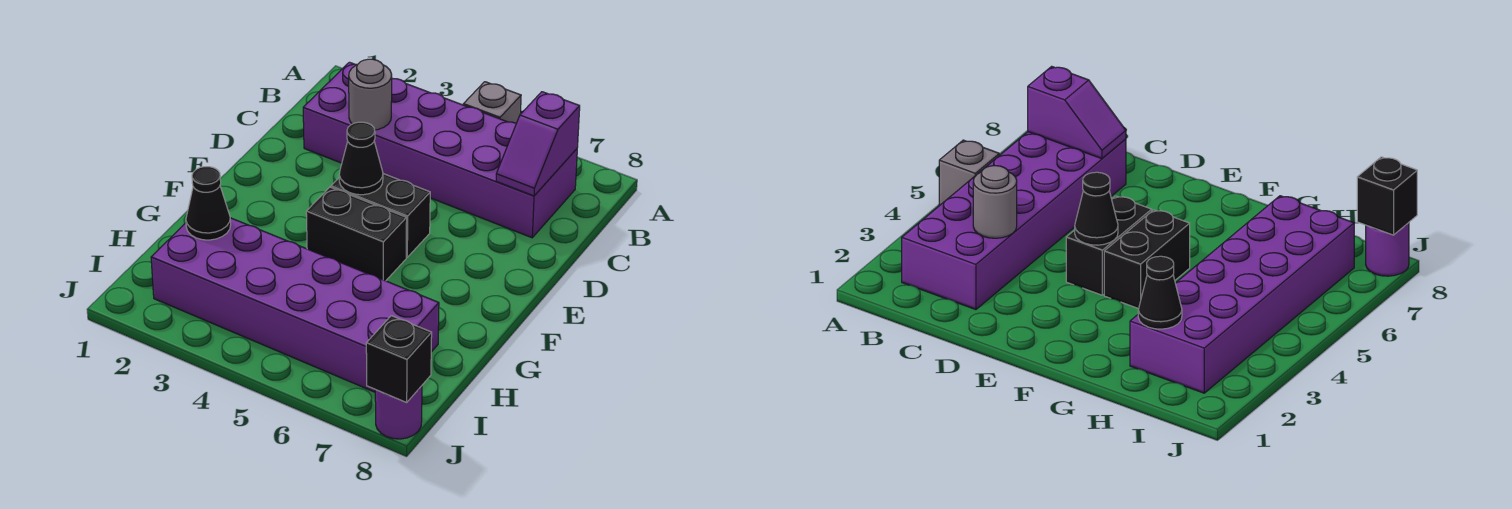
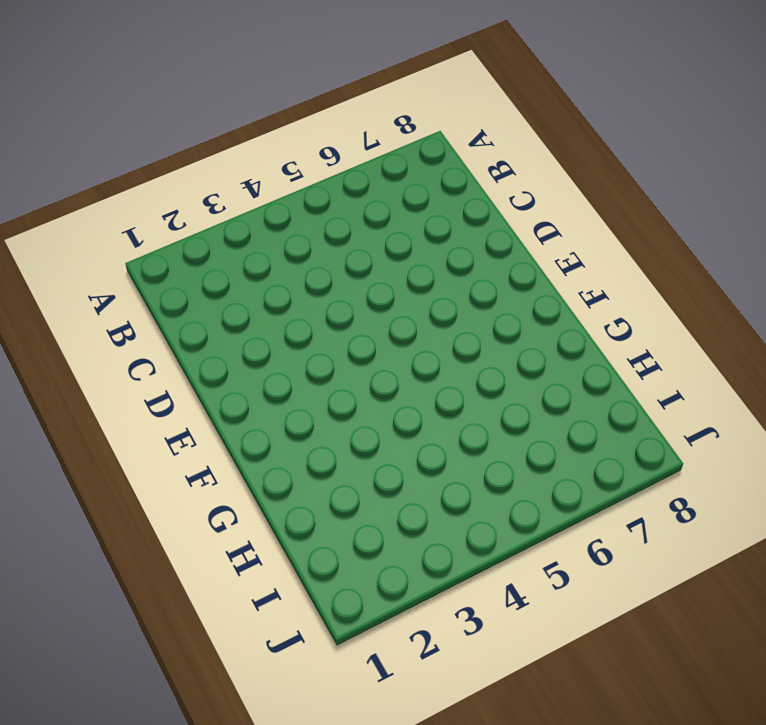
none -> grey brick A5 level 1
none -> purple brick B2:C7 level 1

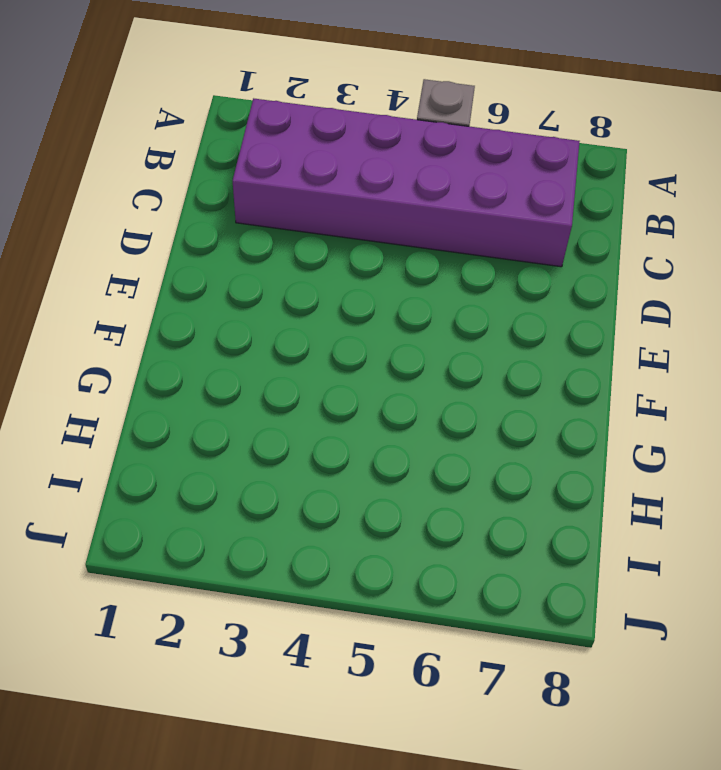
none -> black brick E4:E5 level 1
none -> black brick F4:F5 level 1

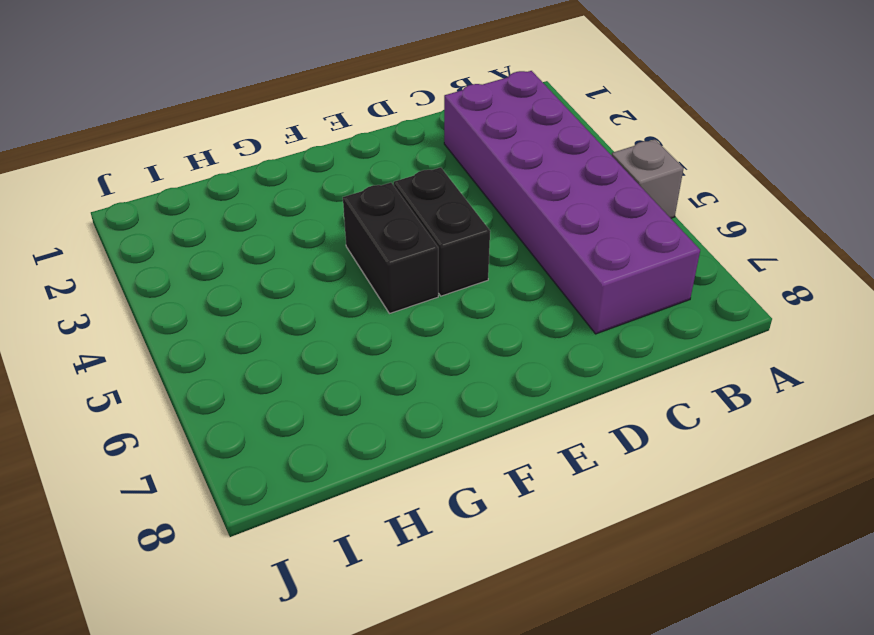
none -> purple brick H2:I7 level 1
none -> purple round brick J8 level 1

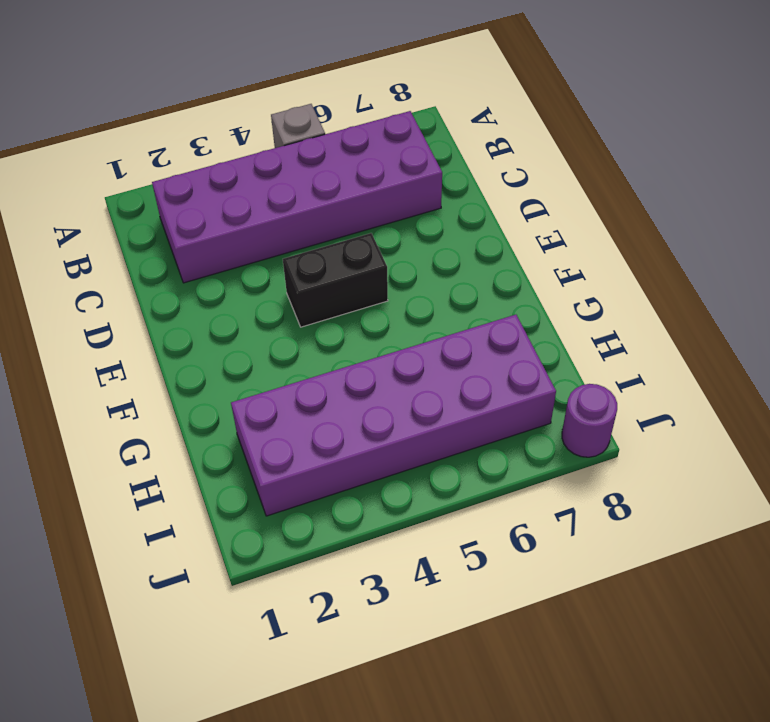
none -> black brick F4:F5 level 1
none -> purple slope B7:C7 level 2 top B

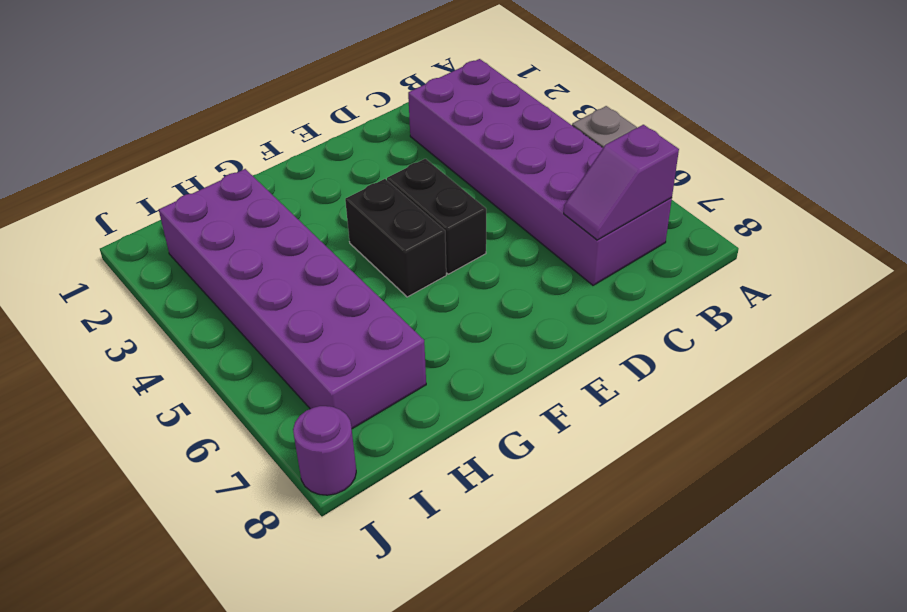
none -> grey round brick C3 level 2
none -> black cone E4 level 2

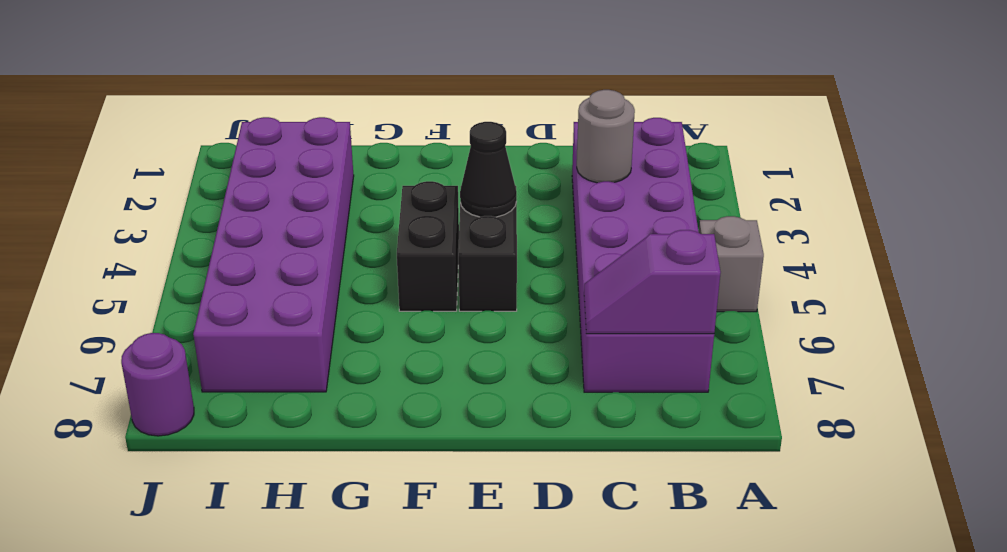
none -> black cone H2 level 2
none -> black brick J8 level 2

